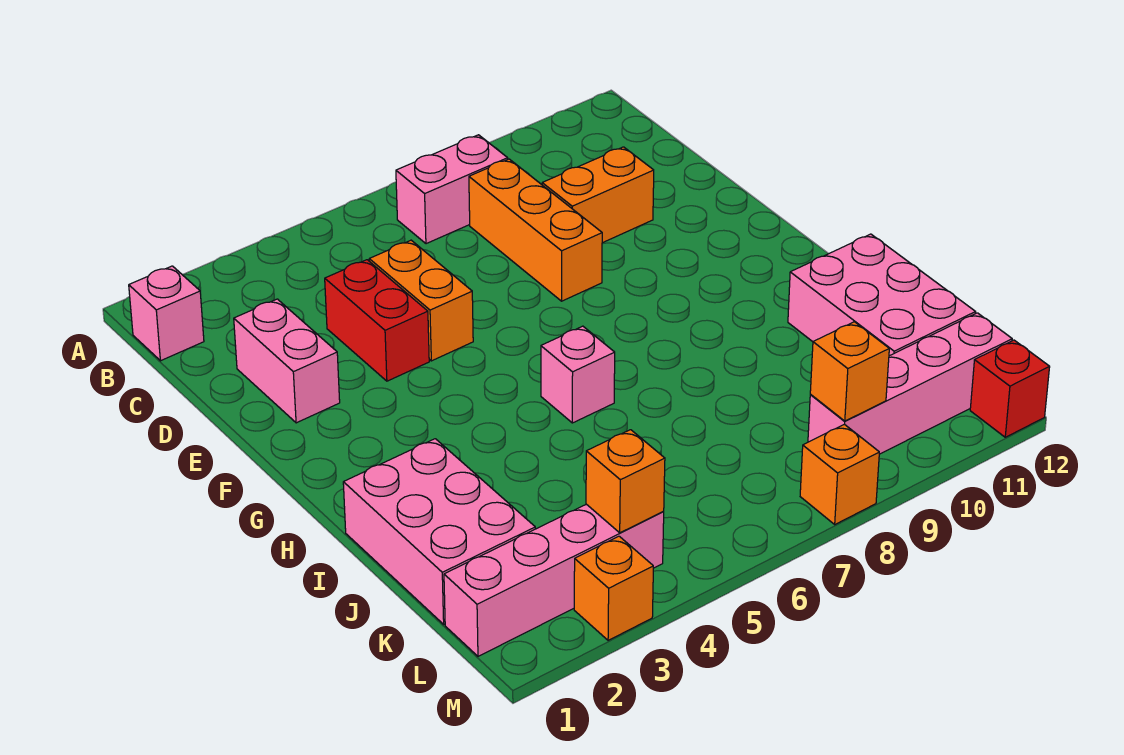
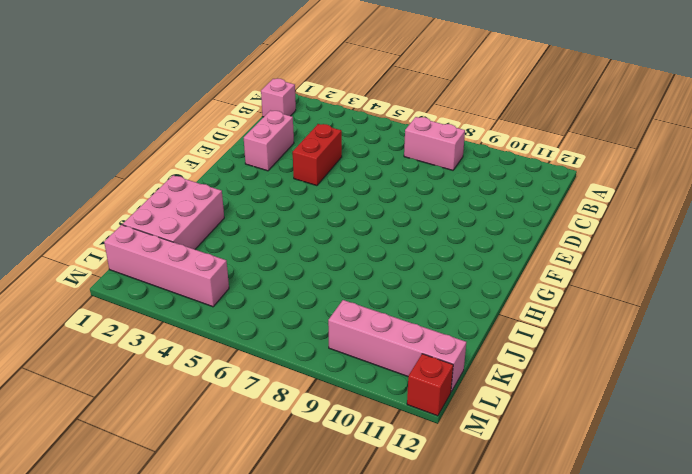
none -> orange brick C8:E8 level 1
none -> orange brick D5:E5 level 1
none -> orange brick D9:D10 level 1

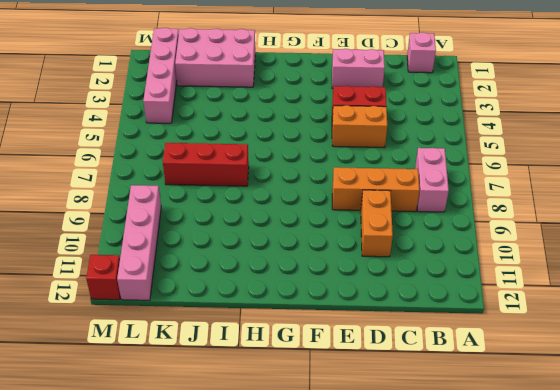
red brick I7:K7 level 1 -> none
none -> pink brick H6 level 1
none -> pink brick I11:K12 level 1
none -> orange brick M3 level 1

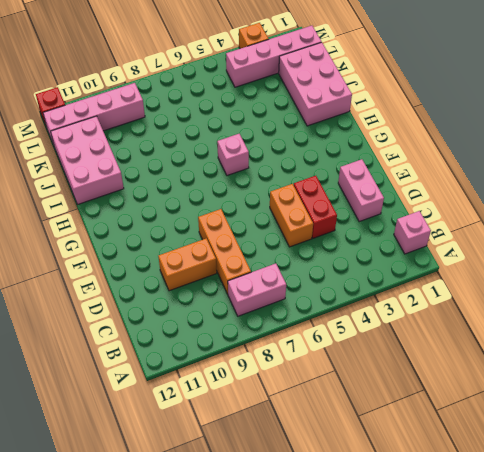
none -> orange brick M8 level 1
none -> orange brick L4 level 2
none -> orange brick L9 level 2

